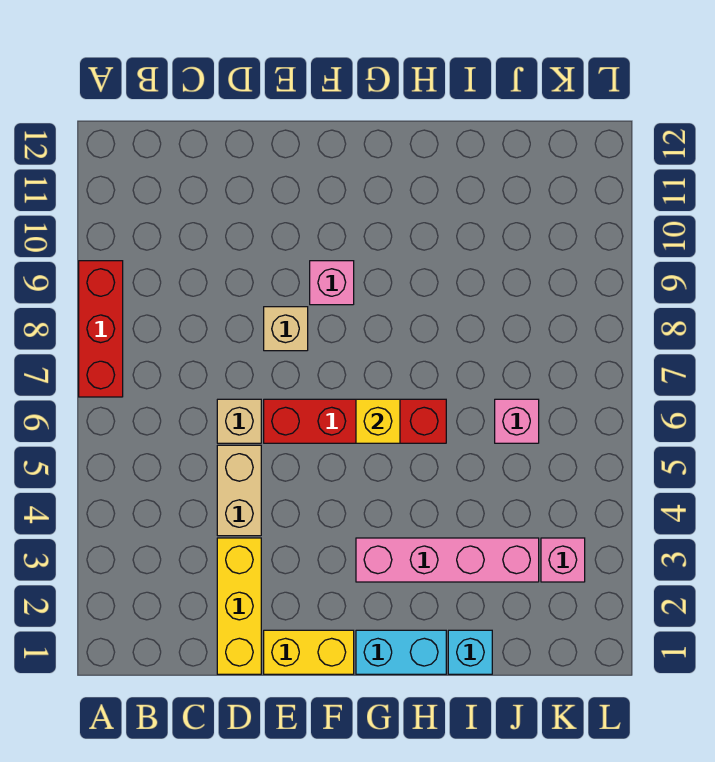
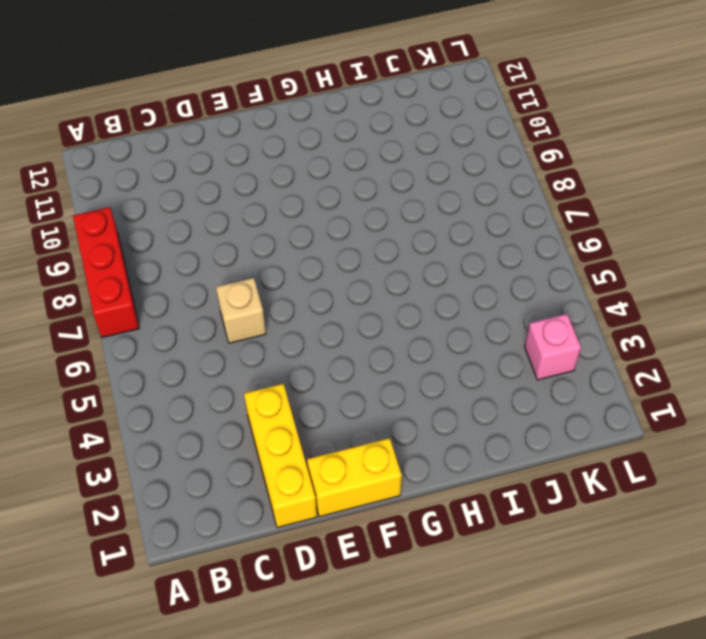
none -> tan brick D4:D5 level 1
none -> red brick E6:H6 level 1
none -> tan brick E8 level 1

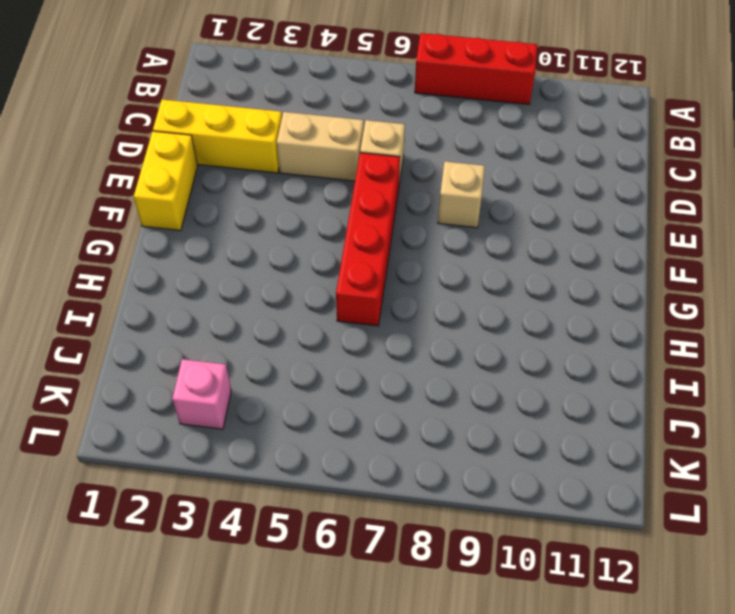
none -> pink brick F9 level 1
none -> cyan brick G1:H1 level 1
none -> pink brick G3:J3 level 1

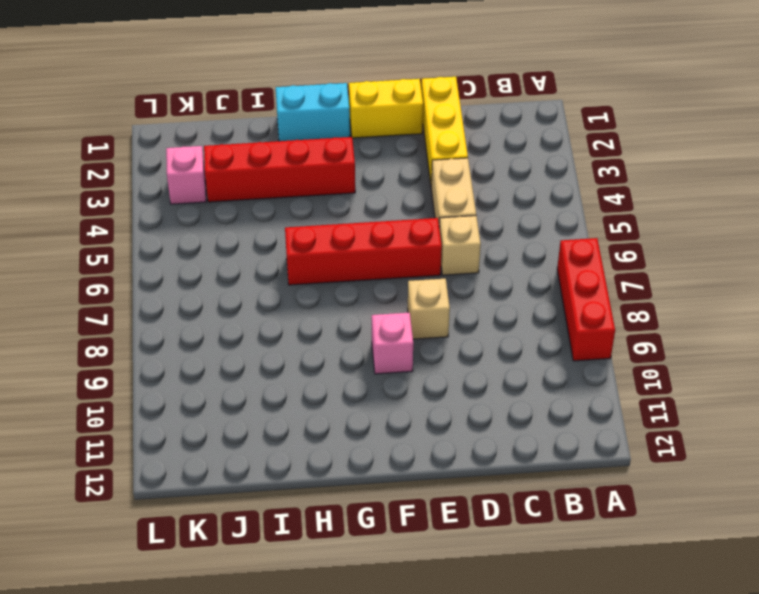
red brick G3:J3 level 1 -> pink brick G3:J3 level 1
none -> cyan brick I1 level 1
none -> pink brick J6 level 1
none -> yellow brick G6 level 2

